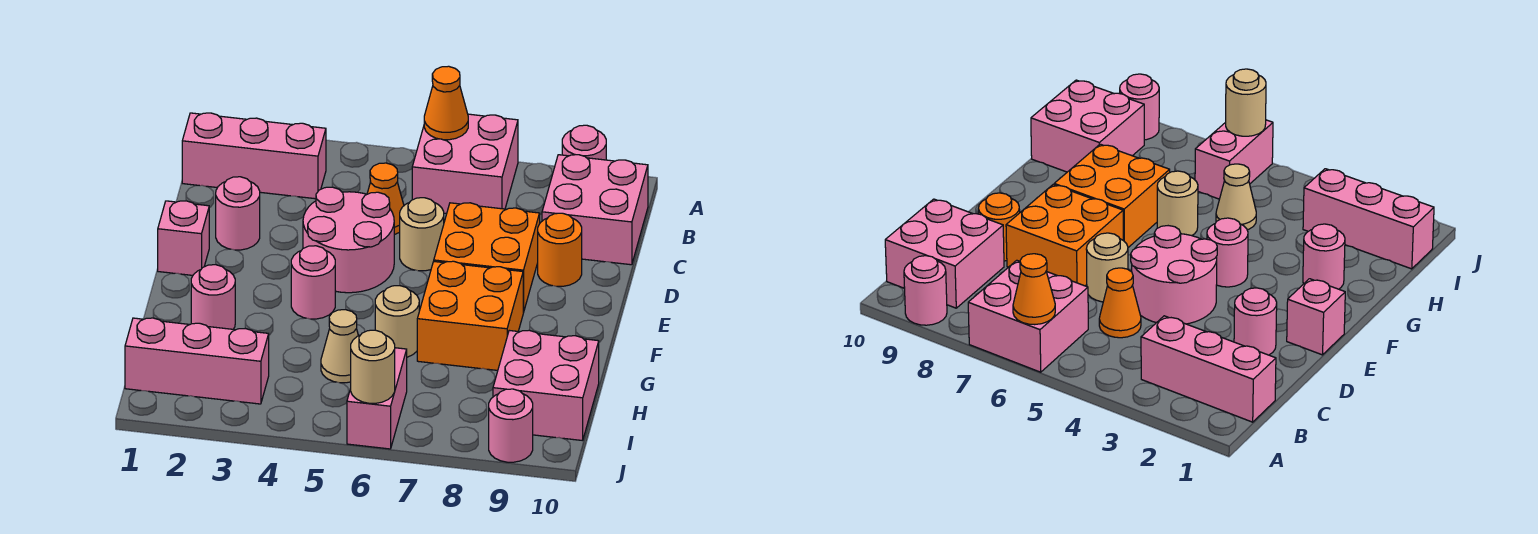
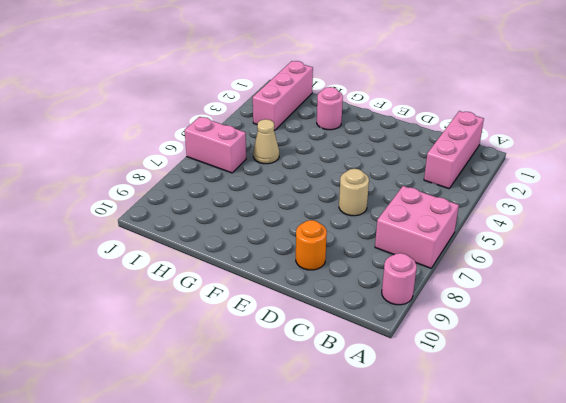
none -> pink brick B9:C10 level 1
none -> orange cone C5 level 1
none -> pink round brick D2 level 1

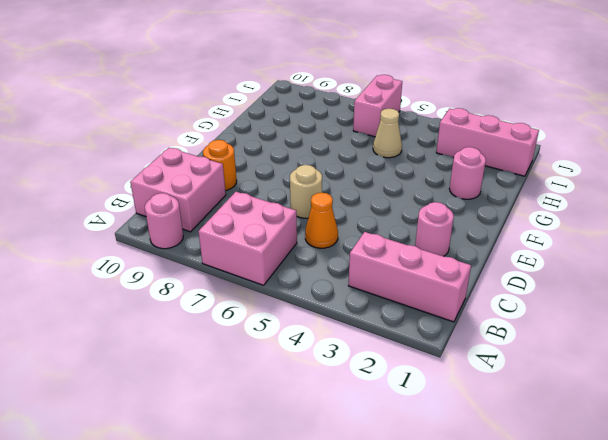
none -> pink round brick D4:E5 level 1
none -> orange brick D7:E8 level 1
none -> pink brick E1 level 1

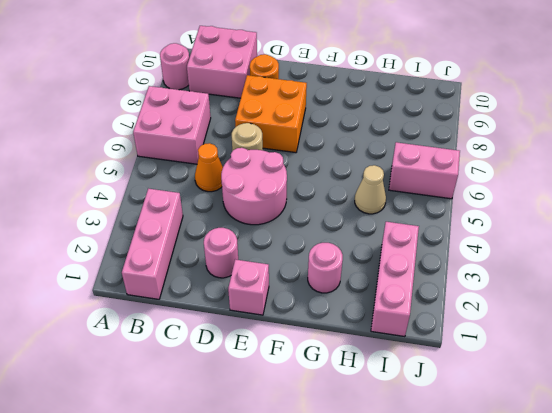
none -> pink round brick F4 level 1
none -> orange brick F7:G8 level 1
none -> tan round brick G6 level 1

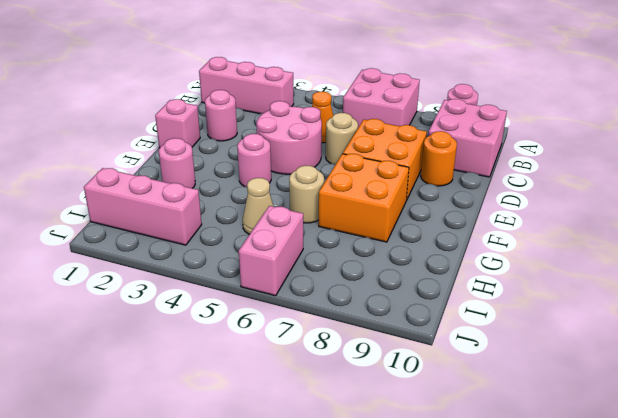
none -> pink brick H9:I10 level 1
none -> pink round brick J9 level 1
none -> orange cone A6 level 2

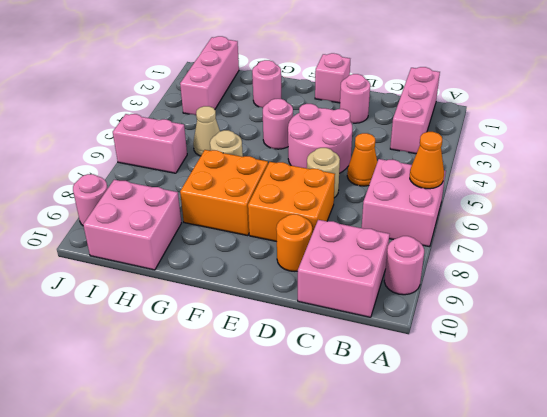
none -> tan round brick J6 level 2

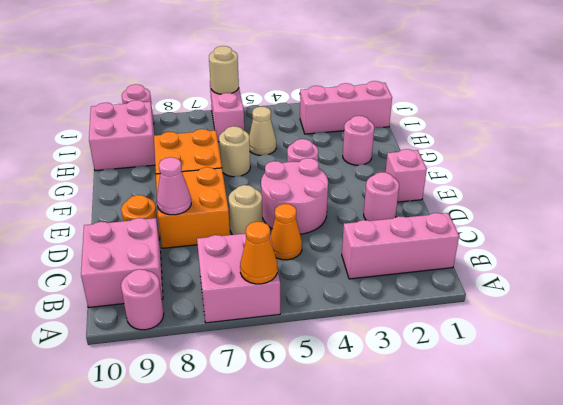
pink cone D8 level 2 -> none

